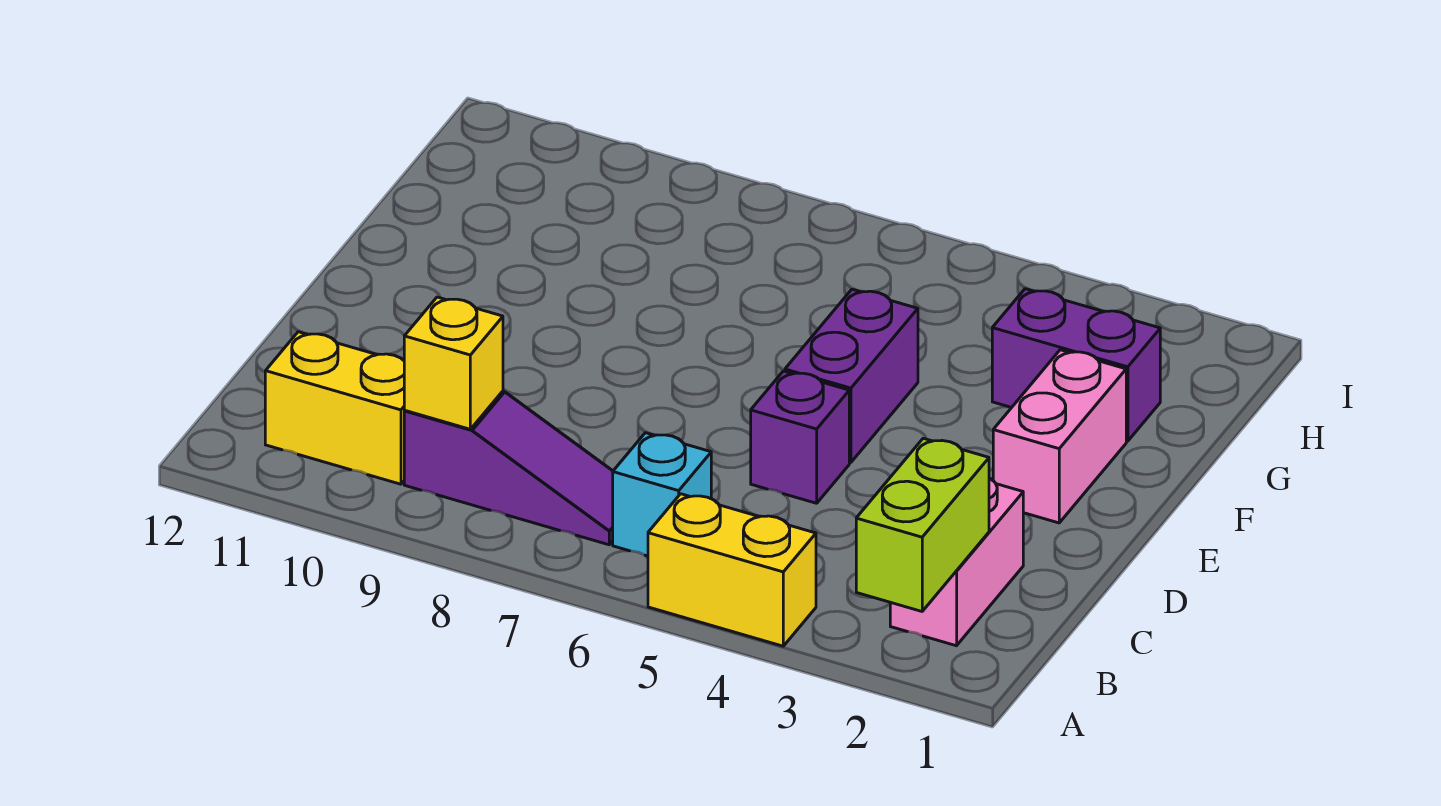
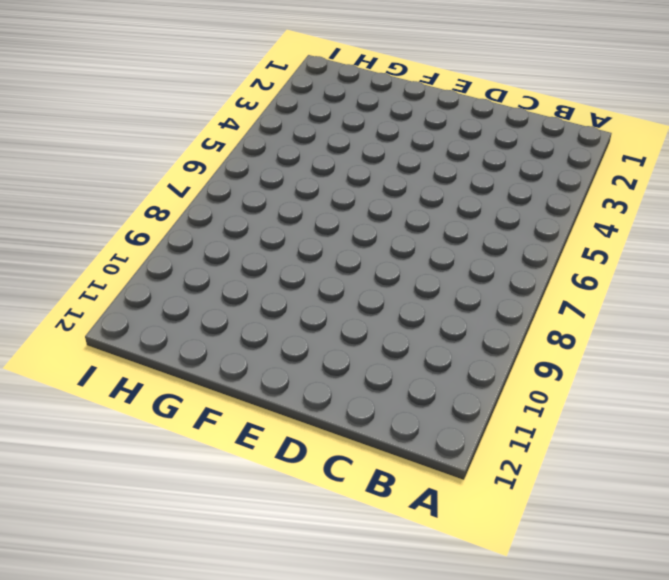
none -> yellow brick A4:A5 level 1
none -> pink brick B2:C2 level 1

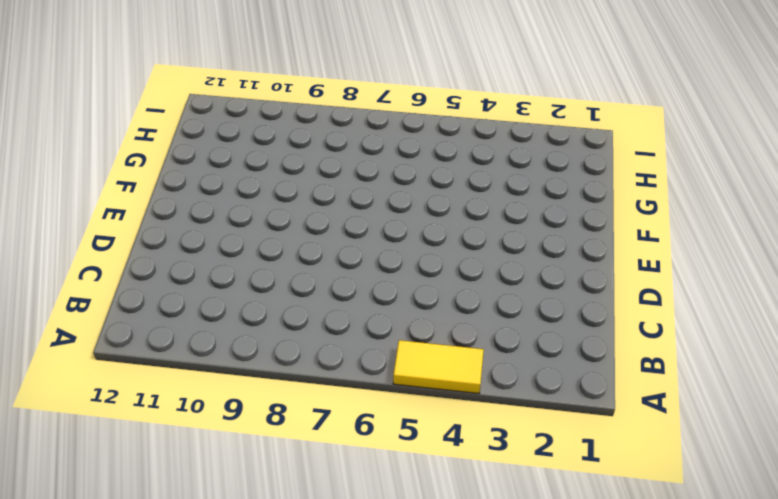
yellow tile A4:A5 level 1 -> yellow brick A4:A5 level 1
none -> pink brick B2:C2 level 1
none -> cyan brick B6 level 1

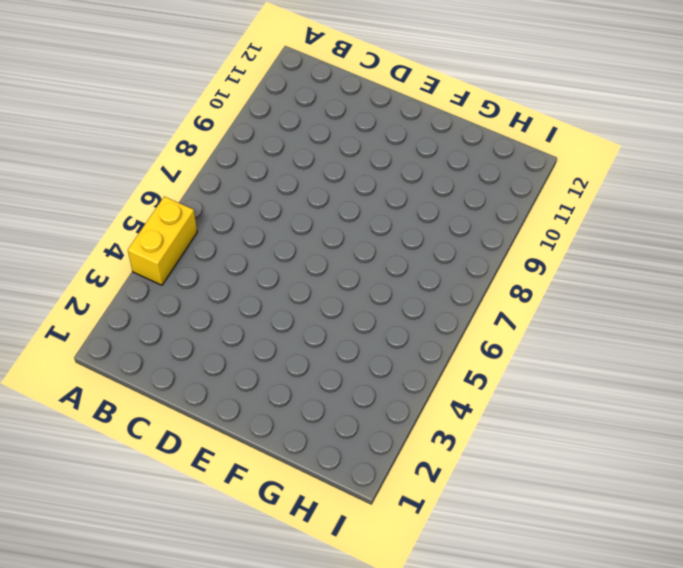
none -> pink brick B2:C2 level 1
none -> cyan brick B6 level 1

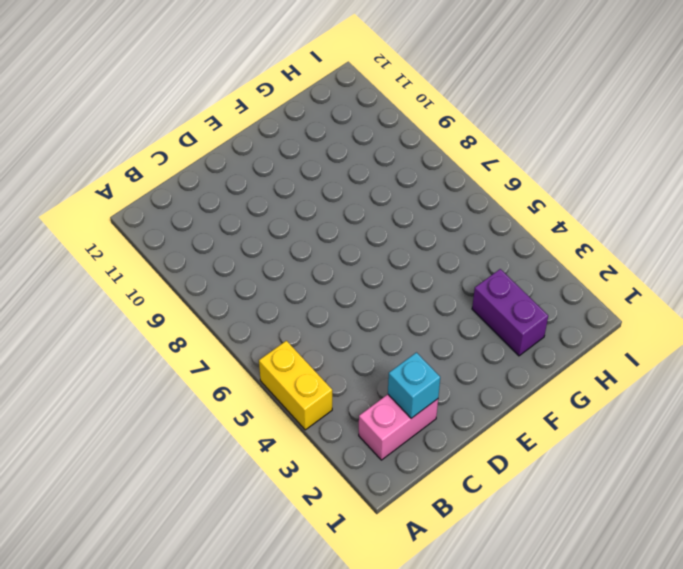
cyan brick C2 level 2 -> cyan brick B6 level 1
none -> purple slope B7:B9 level 1 top 9
none -> yellow brick B10:B11 level 1

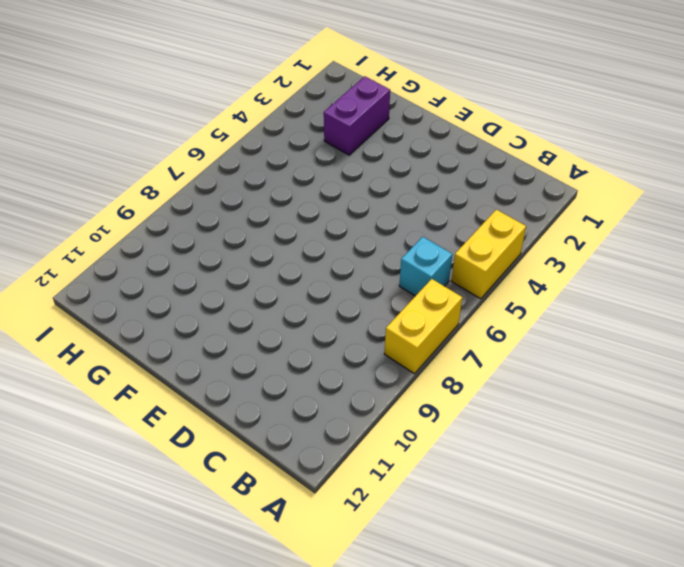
yellow brick A7:A8 level 1 -> yellow brick B10:B11 level 1
none -> pink brick B2:C2 level 1
none -> purple slope B7:B9 level 1 top 9

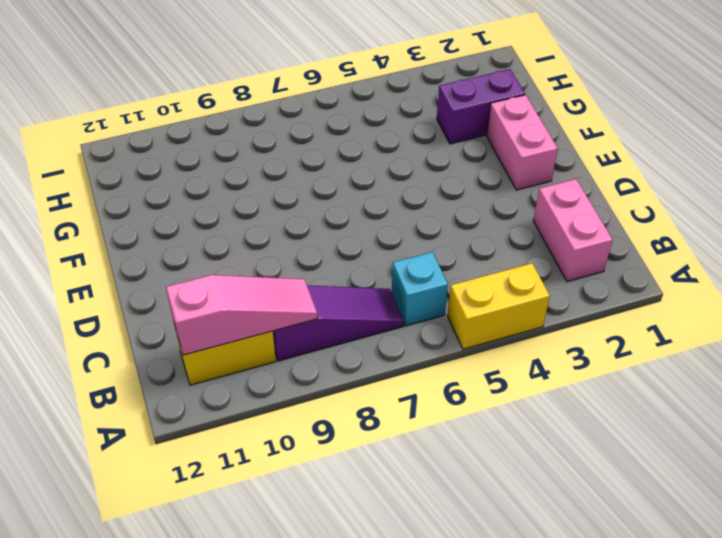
pink slope B9:B11 level 2 top 11 -> yellow brick B9 level 2
none -> purple brick D5 level 1
none -> purple brick E5:F5 level 1

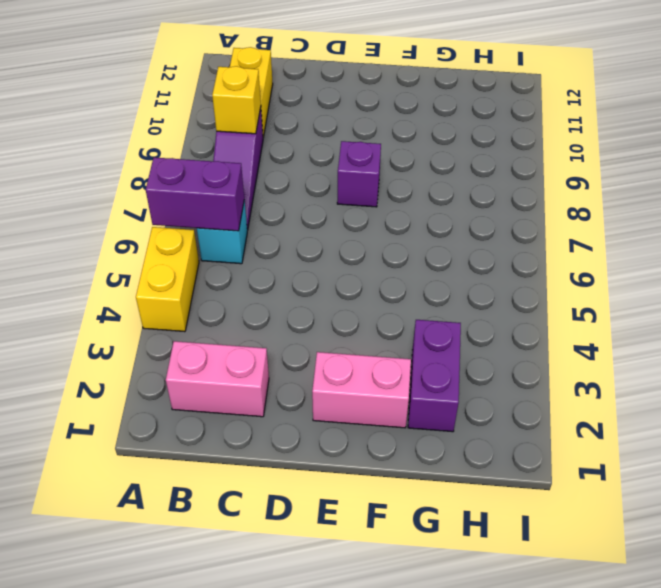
purple brick A6:B6 level 2 -> purple brick E5:F5 level 1
purple brick E8 level 1 -> purple brick D5 level 1
none -> lime brick A2:B2 level 2

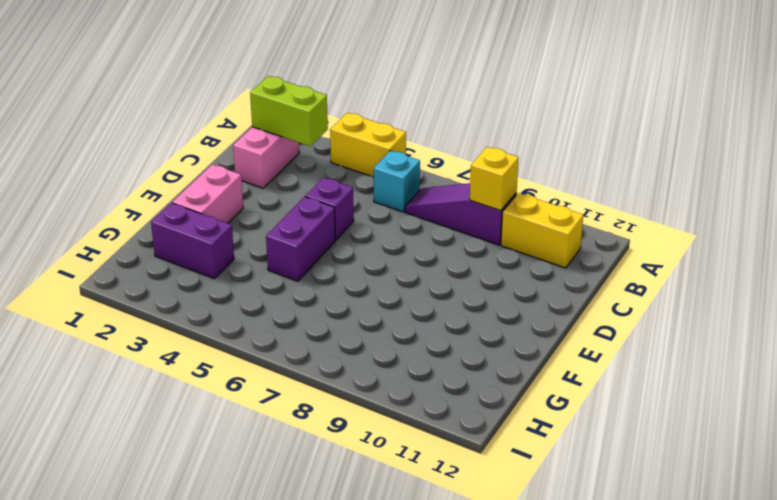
lime brick B2:B3 level 2 -> lime brick A2:B2 level 2

